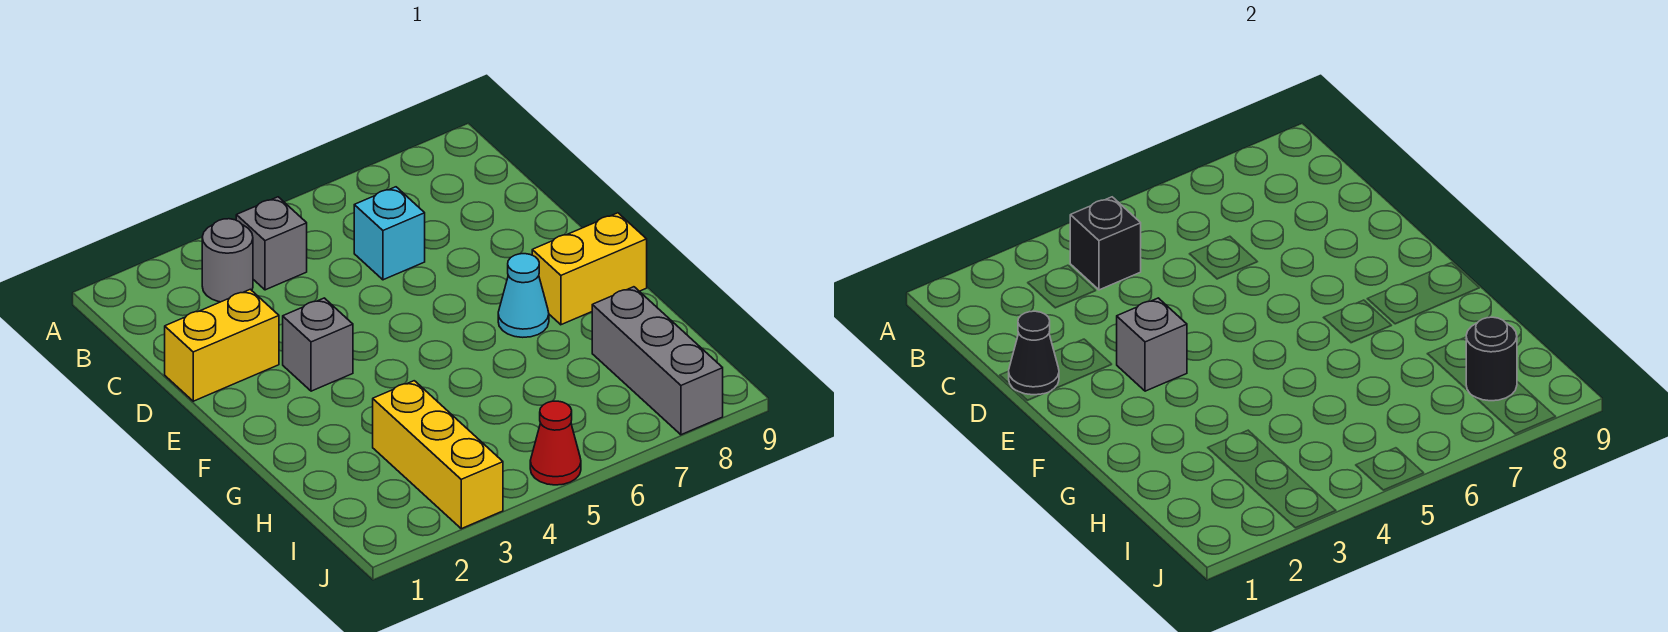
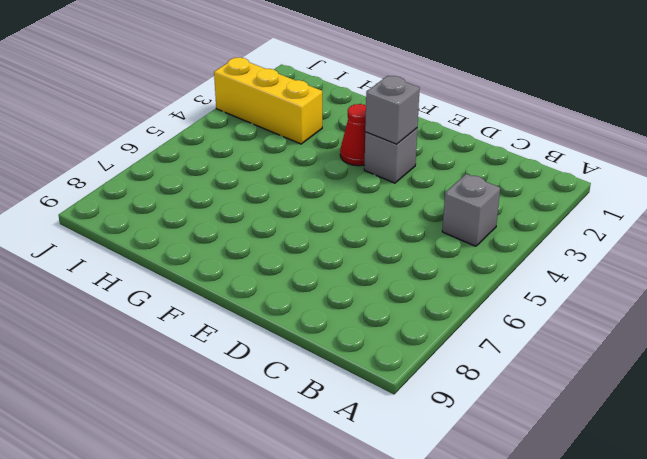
red cone F3 level 1 -> red cone J5 level 1
none -> grey round brick B3 level 1
none -> cyan brick C6 level 1
none -> yellow brick D1:D2 level 1

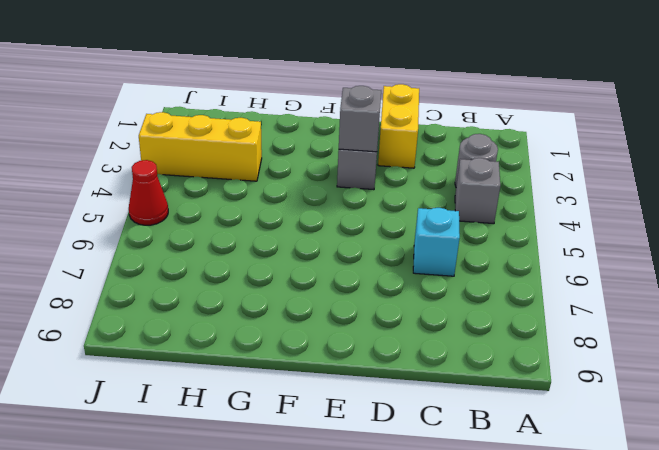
none -> cyan cone F7 level 1
none -> yellow brick F8:F9 level 1
none -> grey brick H8:J8 level 1

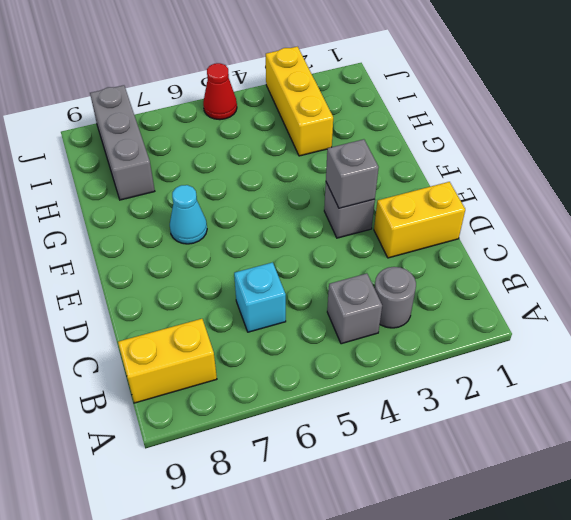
yellow brick B8:B9 level 1 -> yellow brick F8:F9 level 1
none -> black brick B4 level 2
none -> black cone D1 level 2
none -> black round brick I8 level 2

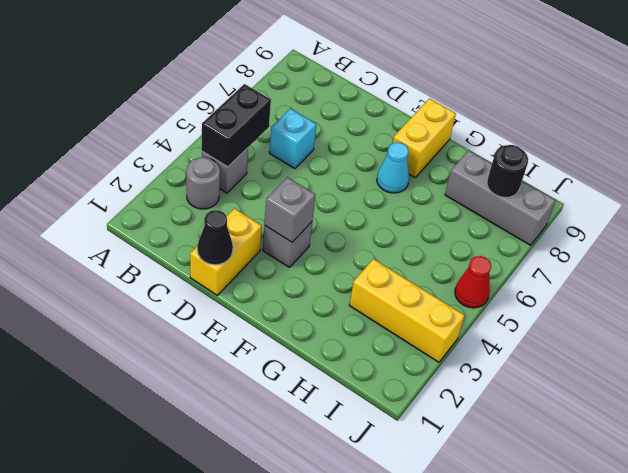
black brick B4:B5 level 2 -> black brick B4 level 2

